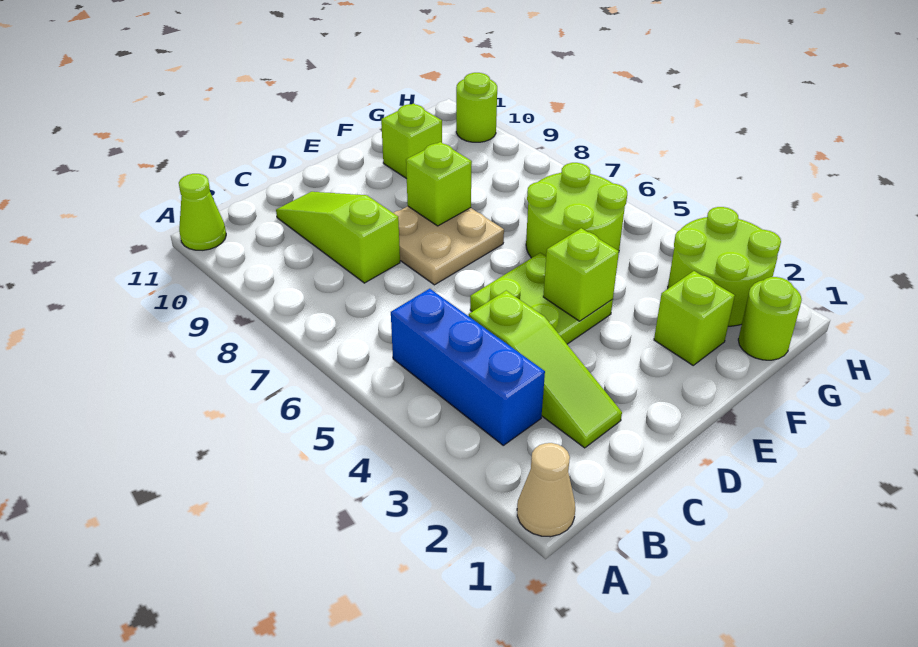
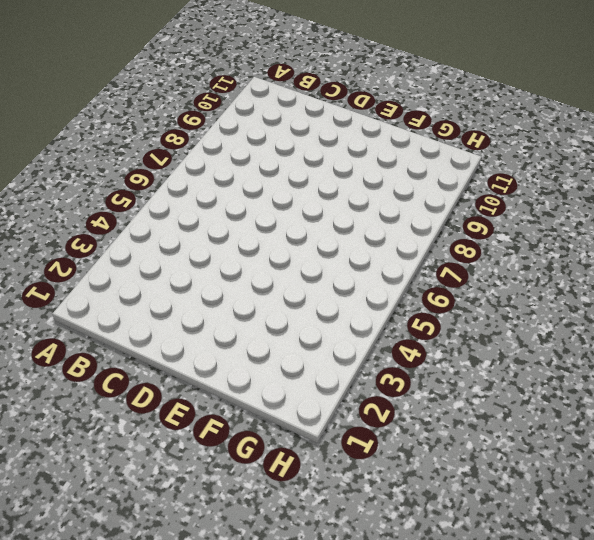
none -> tan cone A1 level 1
none -> lime cone A11 level 1
none -> blue brick B3:B5 level 1

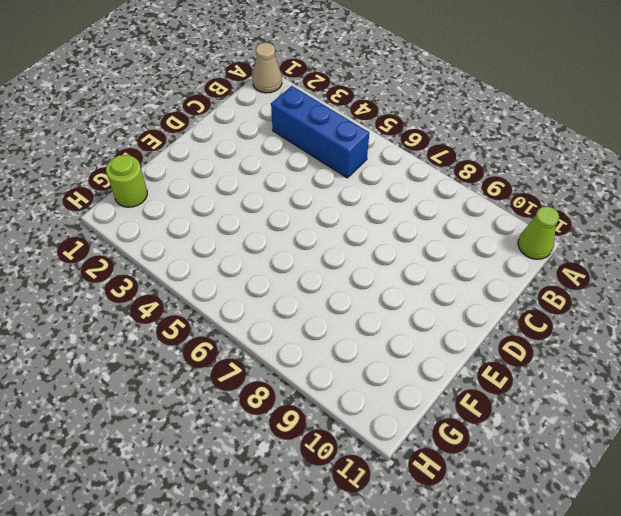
none -> lime slope C2:C4 level 1 top 4
none -> lime slope C8:C10 level 1 top 8
none -> lime plate D4:E5 level 1

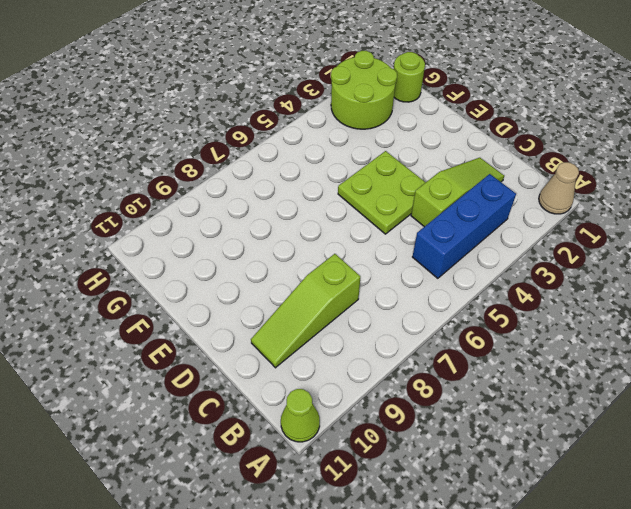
none -> tan plate D7:E8 level 1
none -> lime brick F2 level 1
none -> lime round brick F5:G6 level 1

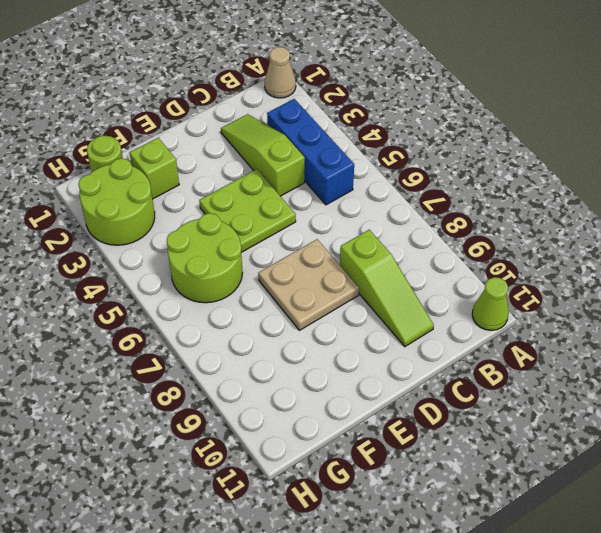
none -> lime brick F10 level 1
none -> lime round brick H10 level 1
none -> lime brick E4 level 2

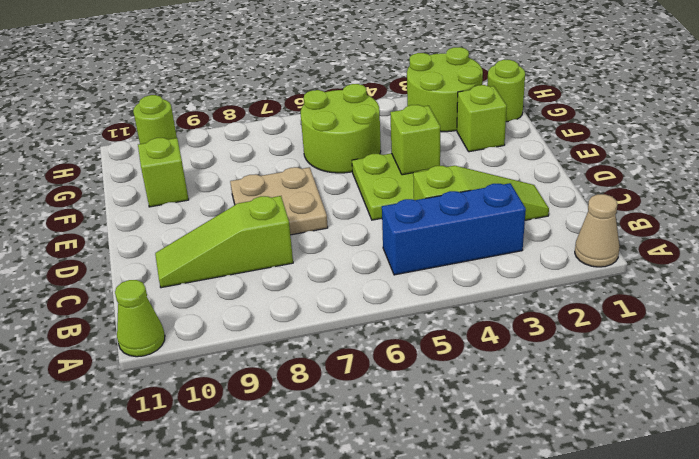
none -> lime brick E8 level 2

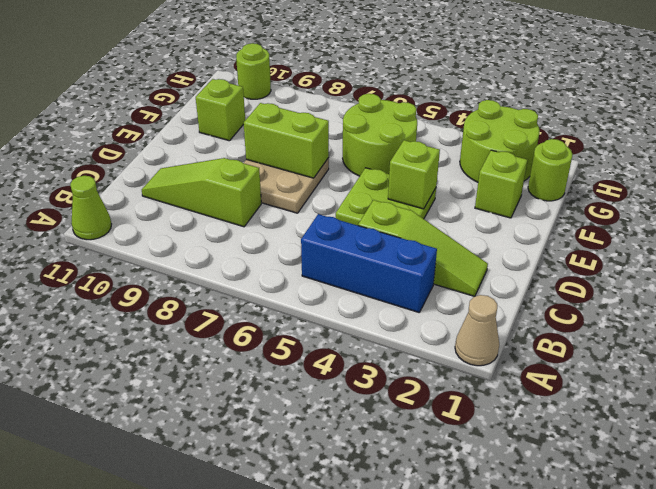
lime brick E7:E8 level 2 -> lime brick E8 level 2

